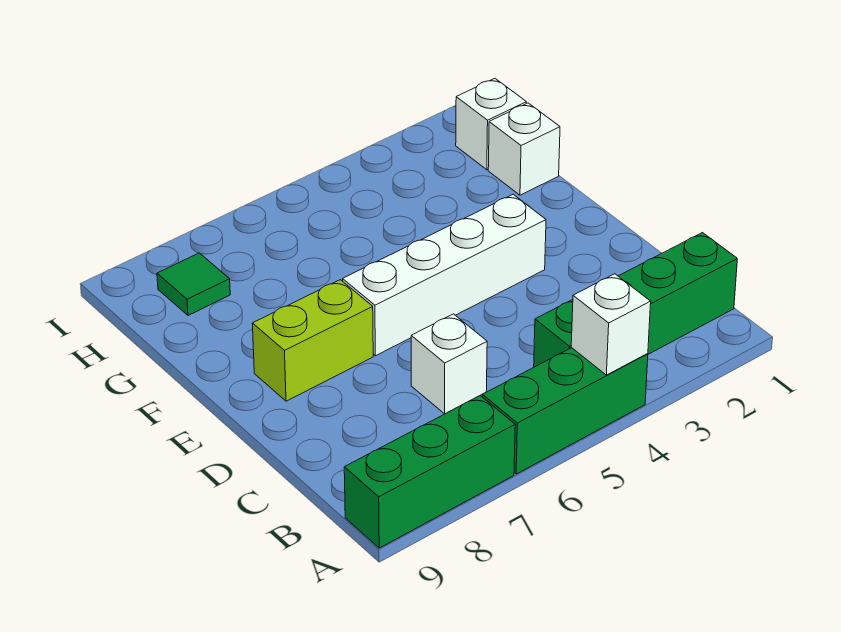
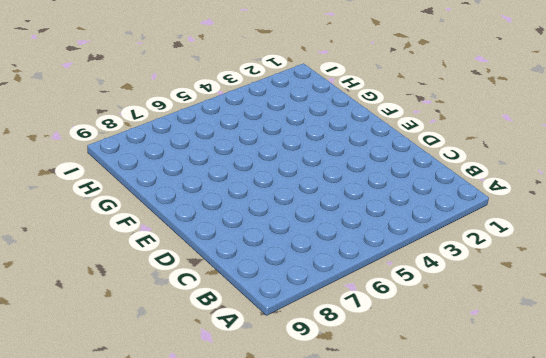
none -> green brick A4:A6 level 1
none -> green brick A7:A9 level 1

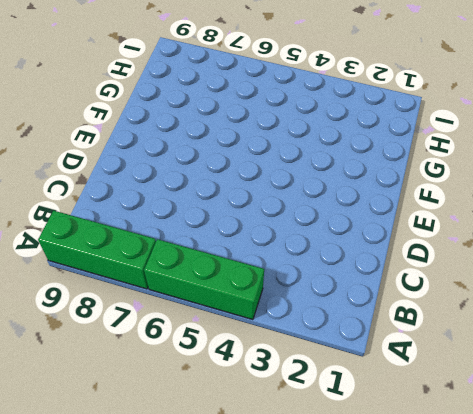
none -> green brick B1:B4 level 1
none -> white brick C6 level 1

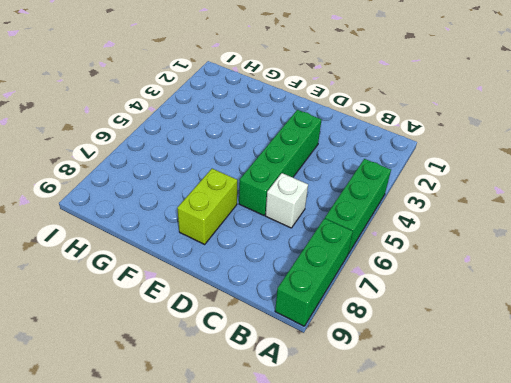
green brick D3:D6 level 1 -> green brick B1:B4 level 1
none -> white brick E3:E6 level 1
none -> white brick G1 level 1

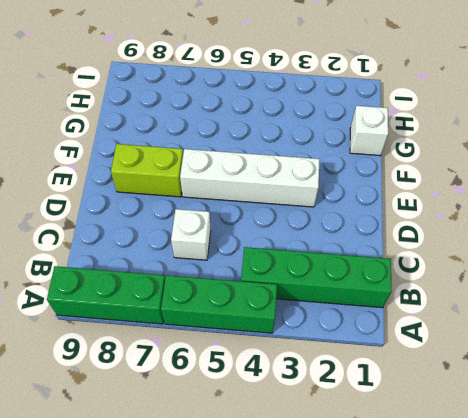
none -> white brick H1 level 1
none -> green tile H8 level 1

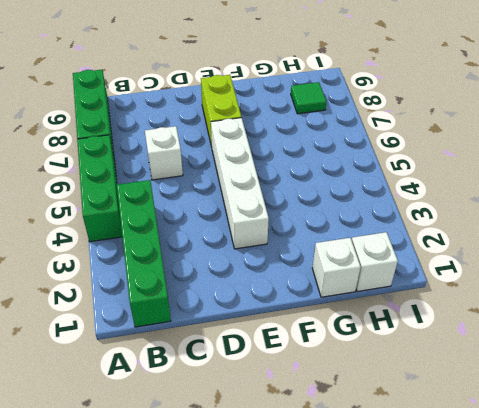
none -> white brick A4 level 2

